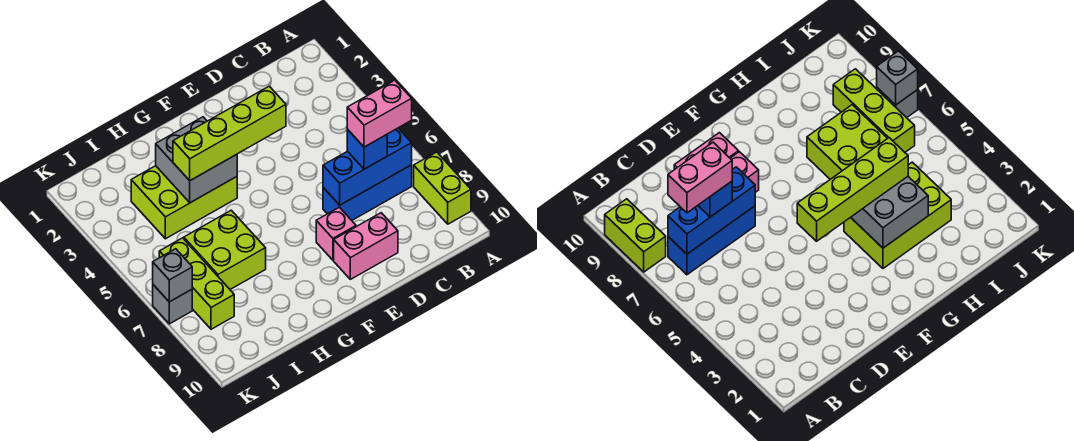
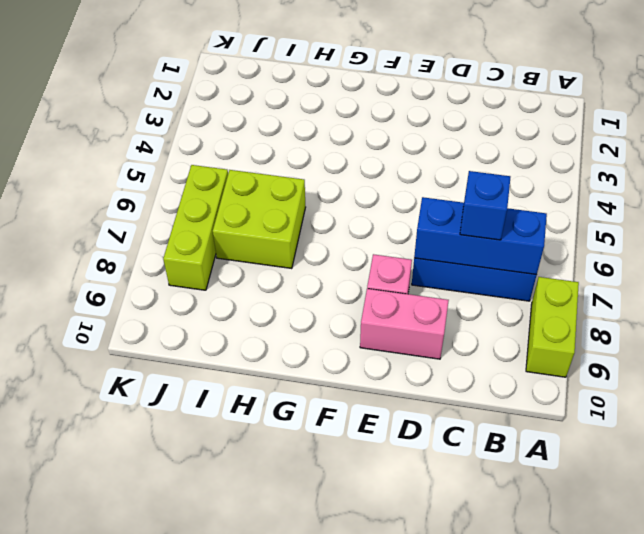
none -> lime brick G3:I4 level 1
none -> grey brick K7 level 1
none -> grey brick G3:H4 level 2

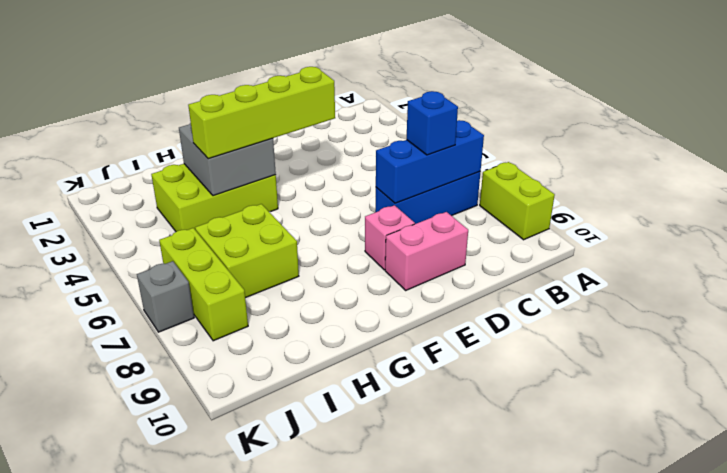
none -> grey brick K7 level 2
none -> pink brick B7:C7 level 4

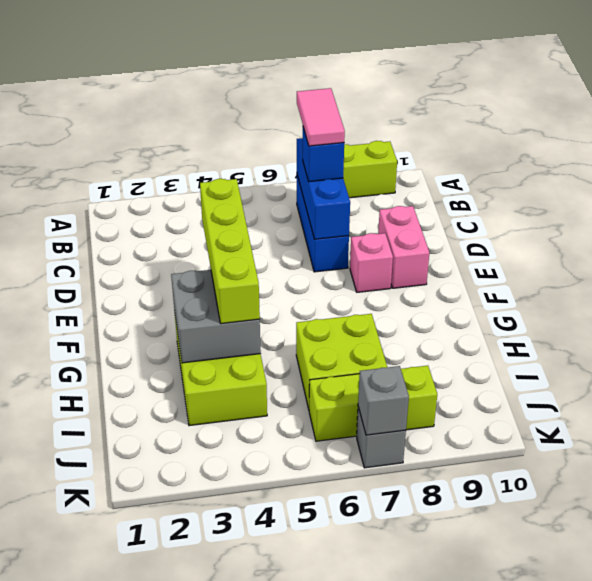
pink tile B7:C7 level 4 -> pink brick B7:C7 level 4

